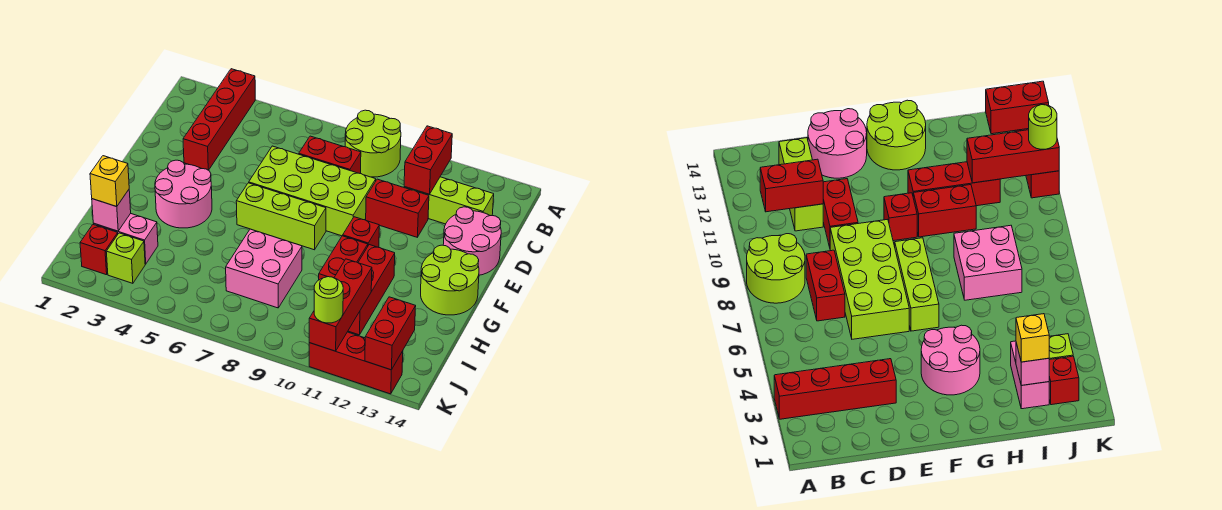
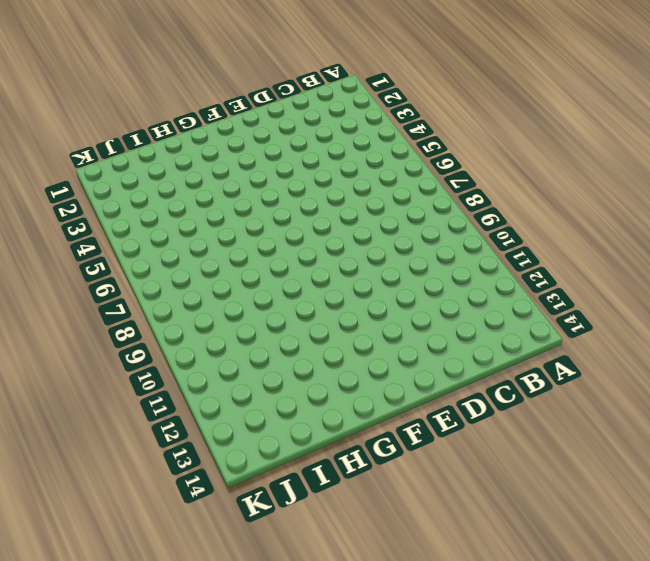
none -> red brick A3:D3 level 1
none -> lime round brick A8:B9 level 1
none -> red brick C7:C8 level 1

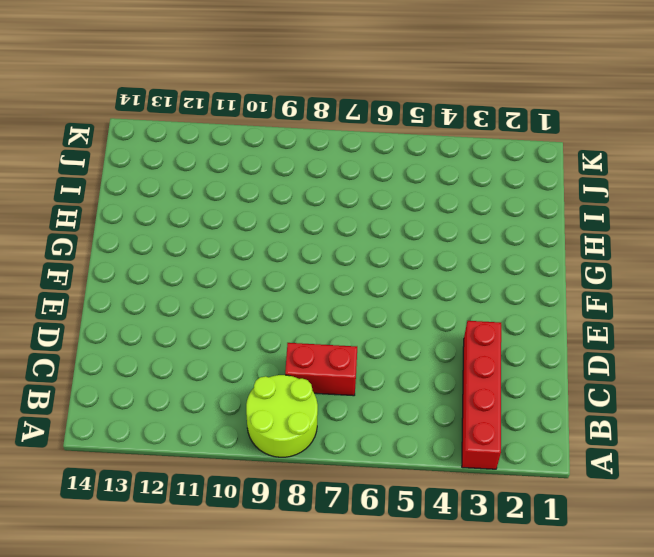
none -> lime brick C11:C13 level 1
none -> lime brick D6:E9 level 1
none -> red brick D10:D11 level 1

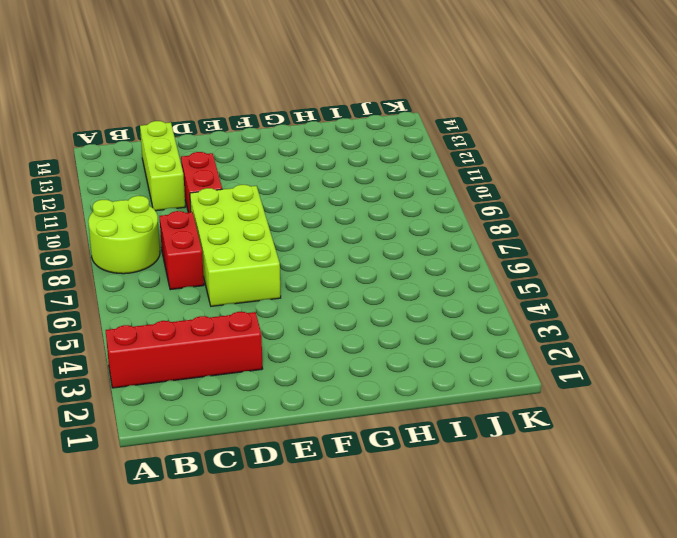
none -> pink round brick D13:E14 level 1
none -> pink round brick F3:G4 level 1
none -> lime brick F6:F8 level 1

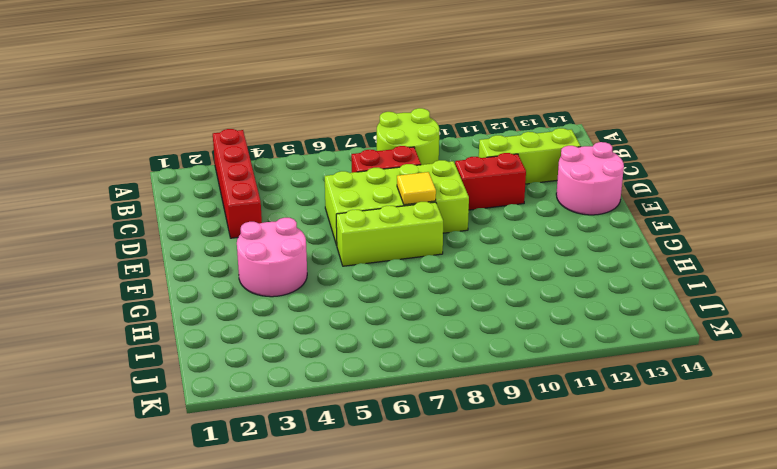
yellow tile E8 level 2 -> none
none -> red brick F10 level 1
none -> lime round brick F13:G14 level 1
none -> red brick G10:H10 level 1

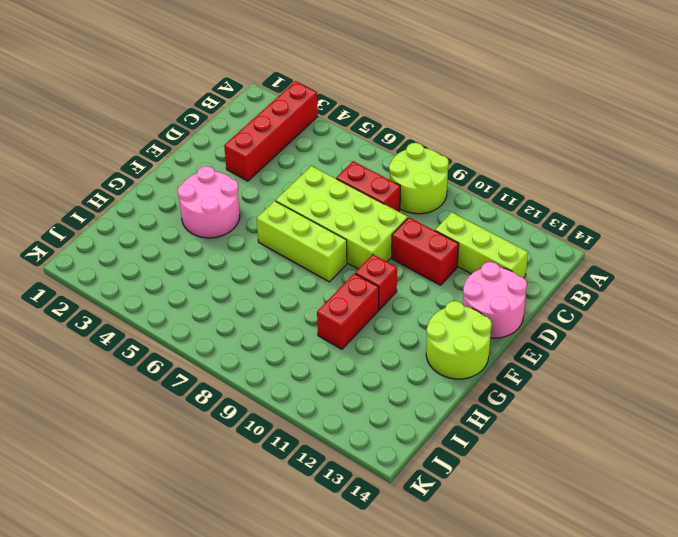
none -> red brick G11:I11 level 1
none -> pink brick H7:I8 level 1
none -> pink brick I2:I3 level 1

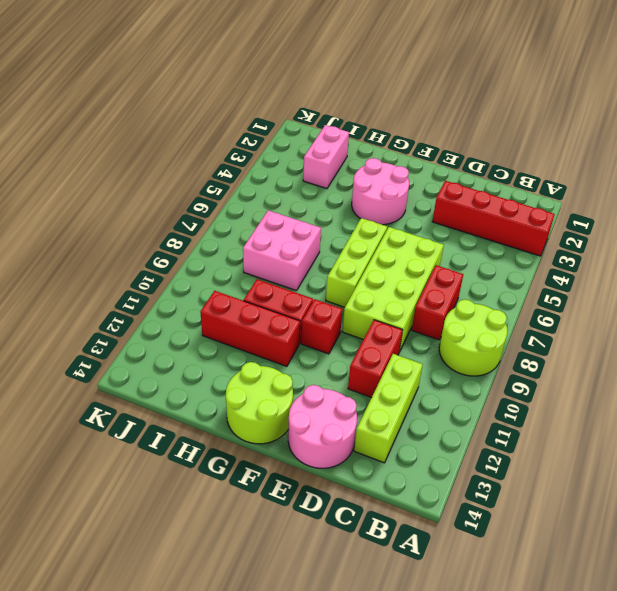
none -> red brick J2 level 1
none -> lime brick J3 level 1
none -> red brick K11:K13 level 1

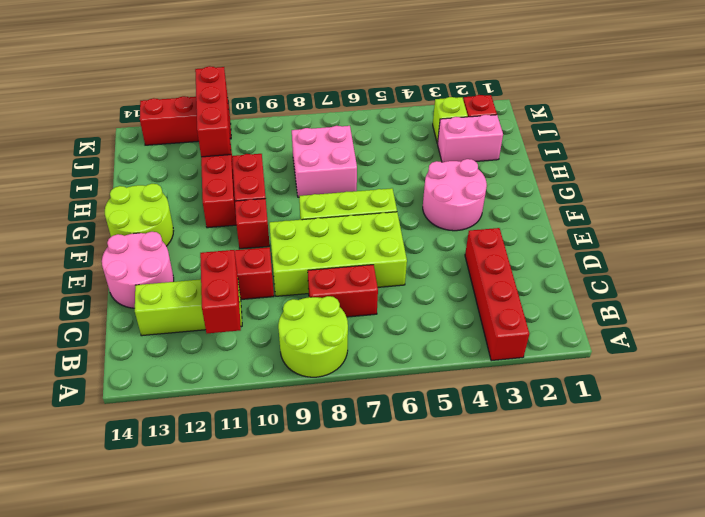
none -> pink brick I2 level 2
none -> red brick J13:K13 level 2
none -> yellow brick I2 level 3

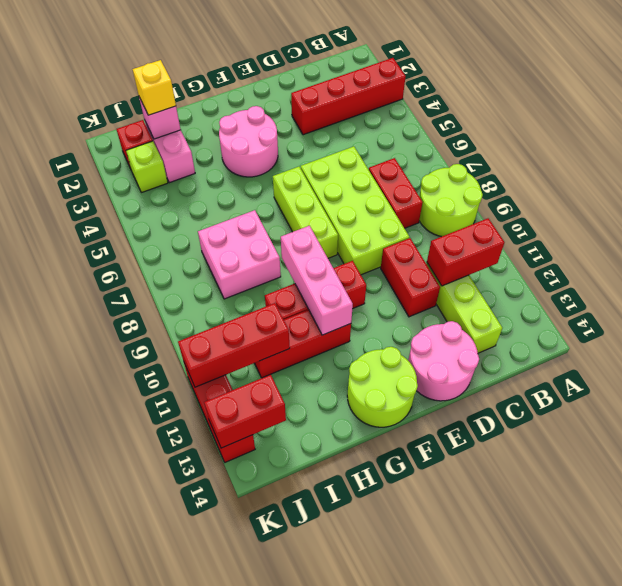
pink brick G9:G11 level 2 -> none
none -> lime round brick K11 level 3

